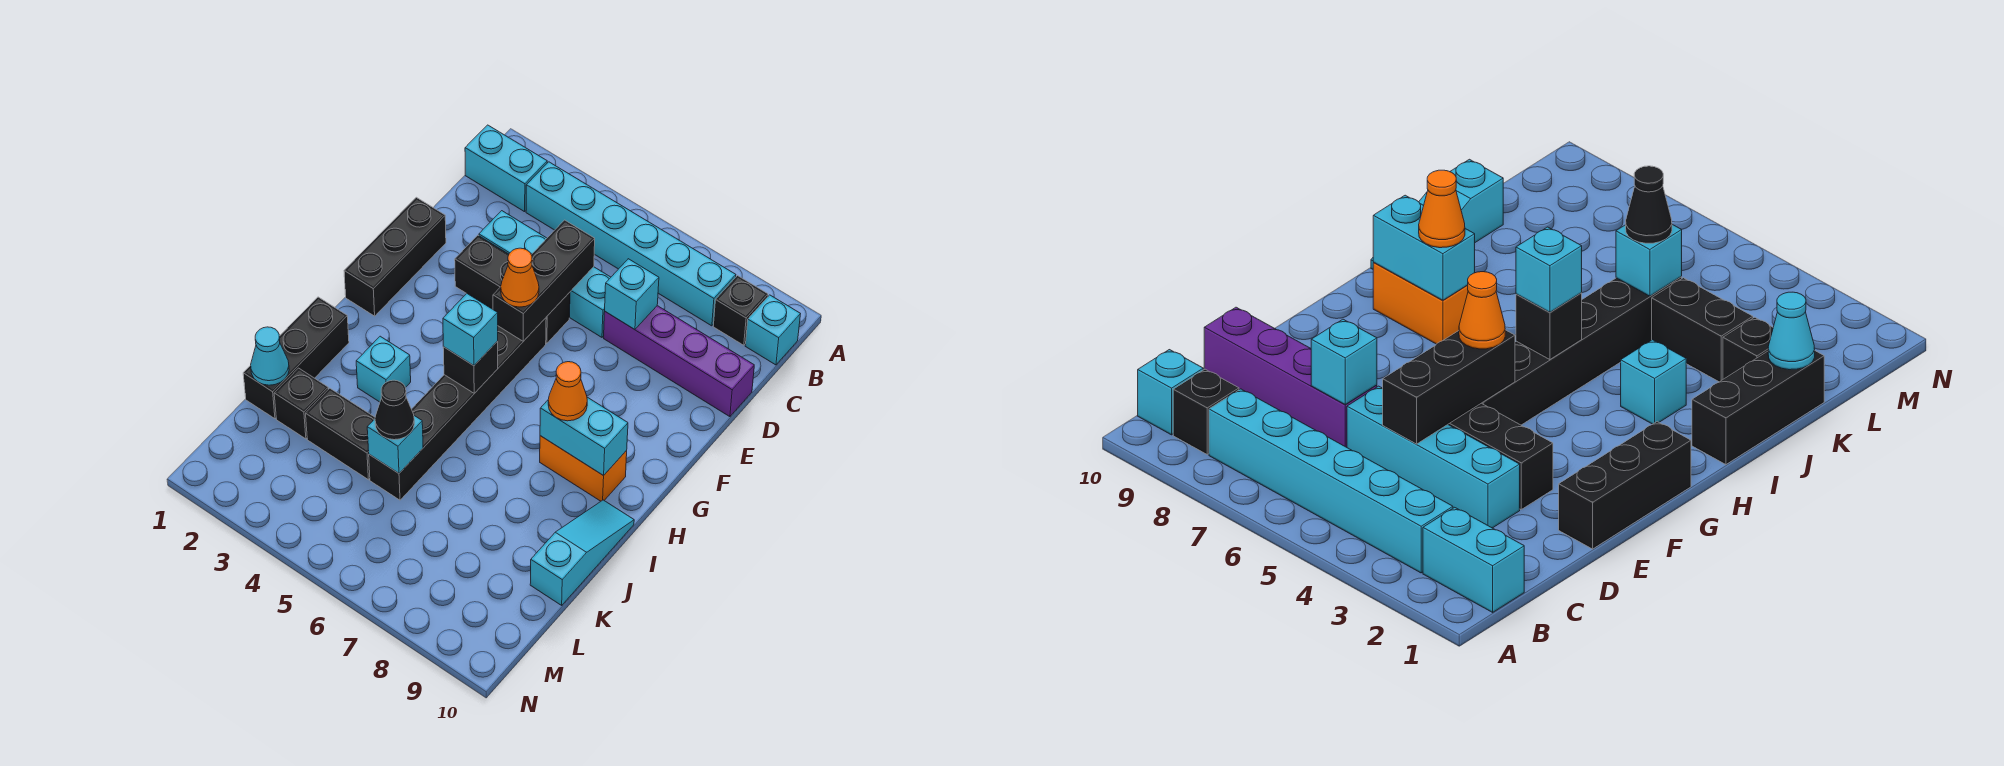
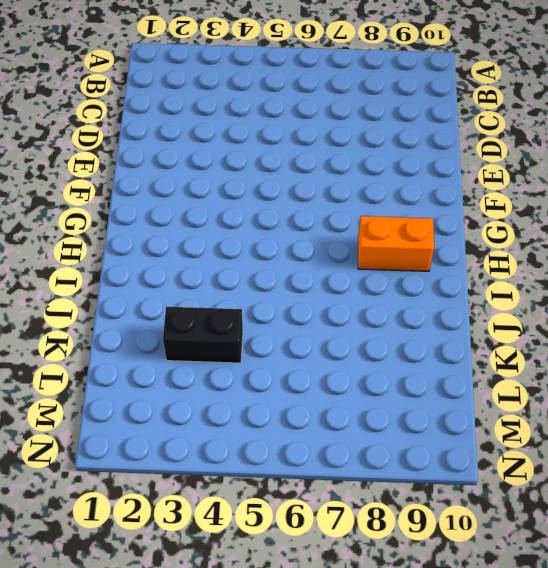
none -> cyan brick B1:B2 level 1
none -> cyan brick B3:B8 level 1
none -> black brick B9 level 1

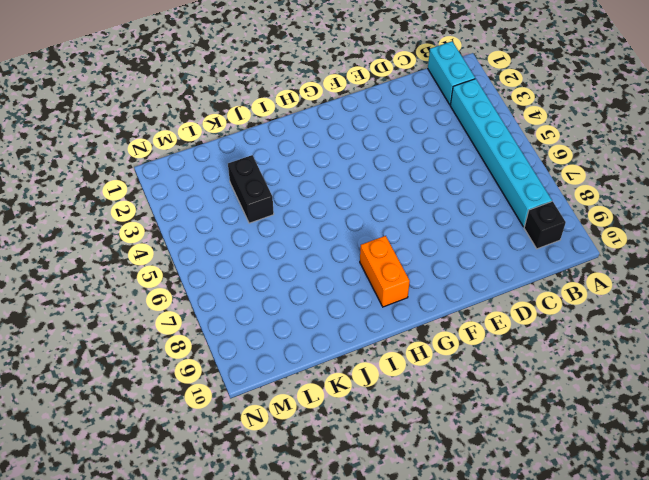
none -> cyan brick B10 level 1
none -> cyan brick D3:D6 level 1
none -> purple brick D7:D10 level 1

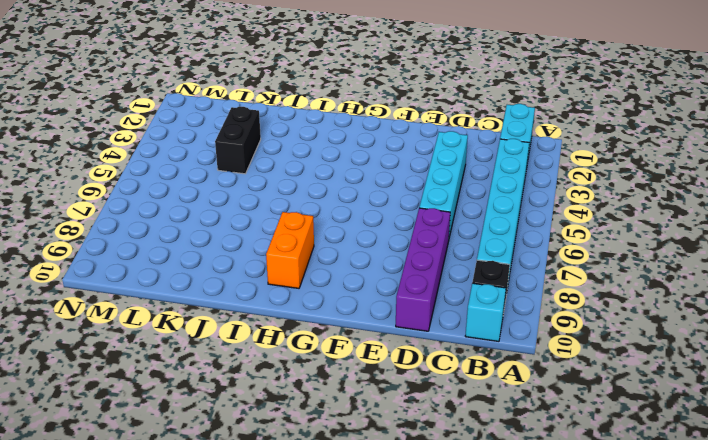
none -> black brick E1:G1 level 1
none -> black brick E3:E5 level 1
none -> black brick F5:K5 level 1

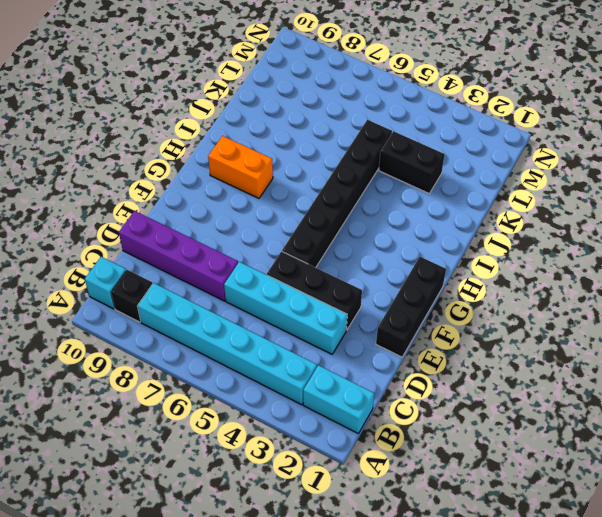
none -> black brick I1:K1 level 1
none -> cyan brick I3 level 1
none -> cyan slope I10:K10 level 1 top K

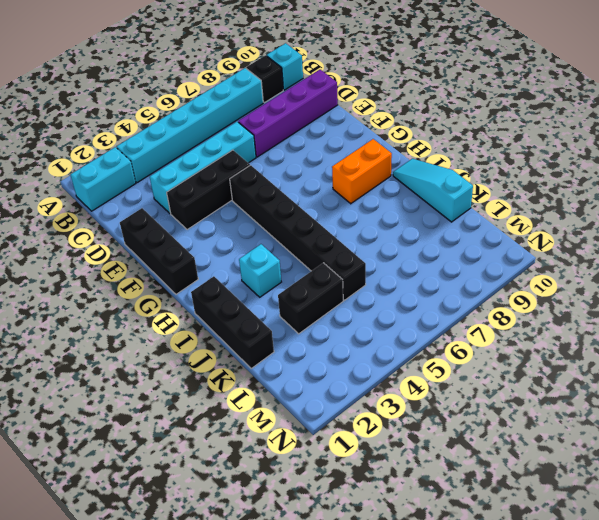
none -> black brick K2 level 1
none -> black brick D5:F5 level 2
none -> cyan brick D7 level 2

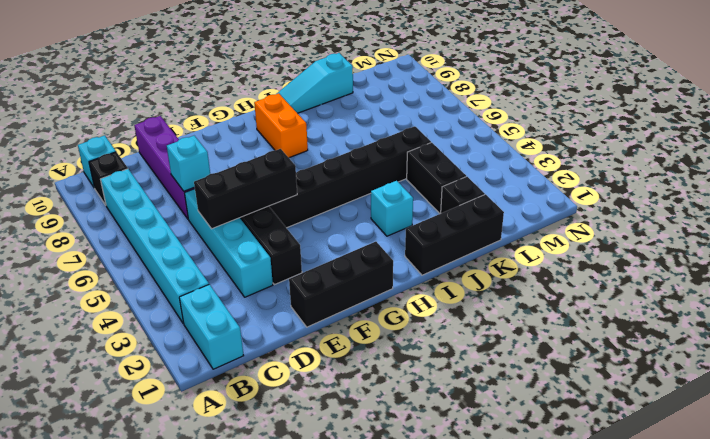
none -> black brick H5 level 2
none -> cyan brick H8:H9 level 2
none -> cyan cone K1 level 2

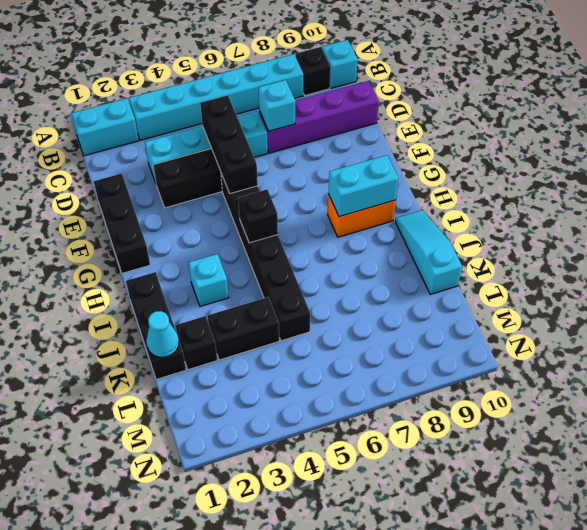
none -> cyan brick K5 level 2
none -> orange cone F5 level 3
none -> cyan brick H5 level 3

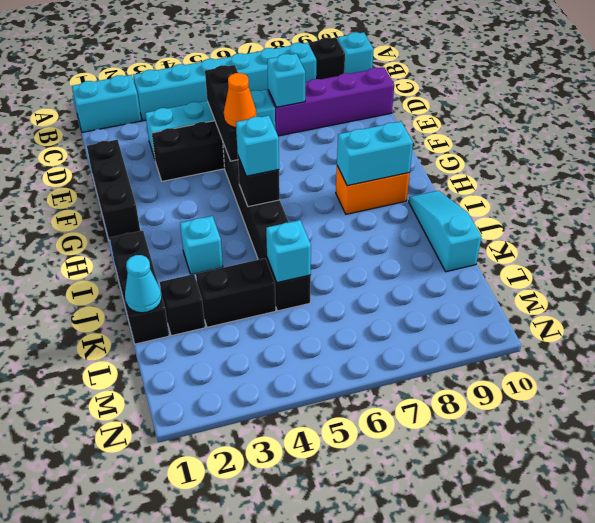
none -> orange cone H8 level 3
none -> black cone K5 level 3

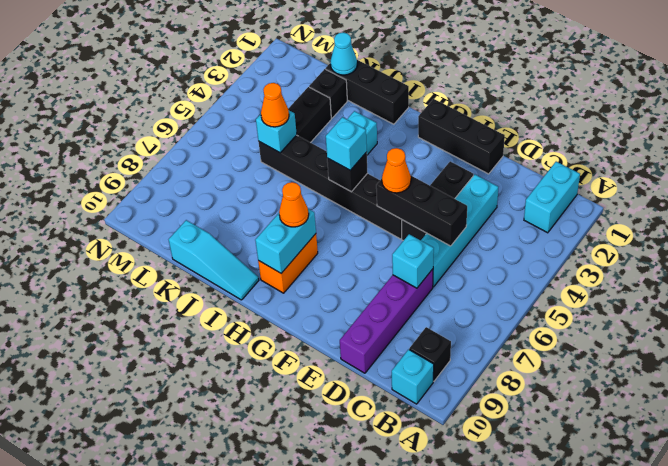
orange cone K5 level 3 -> black cone K5 level 3
none -> cyan brick B3:B8 level 1

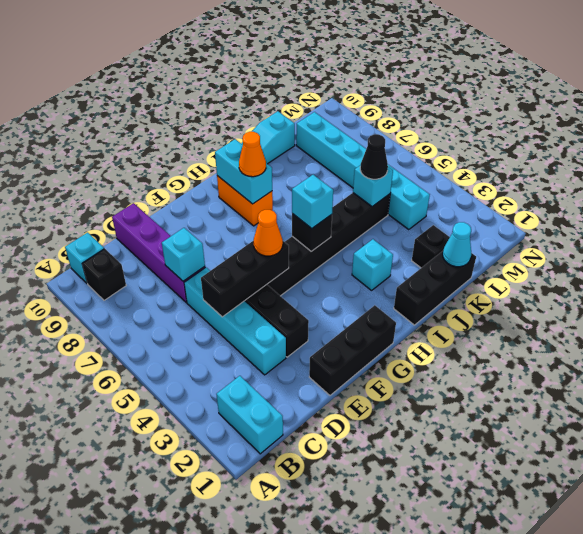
cyan brick L4:L9 level 1 -> cyan brick B3:B8 level 1
none -> black brick K3:K4 level 1

